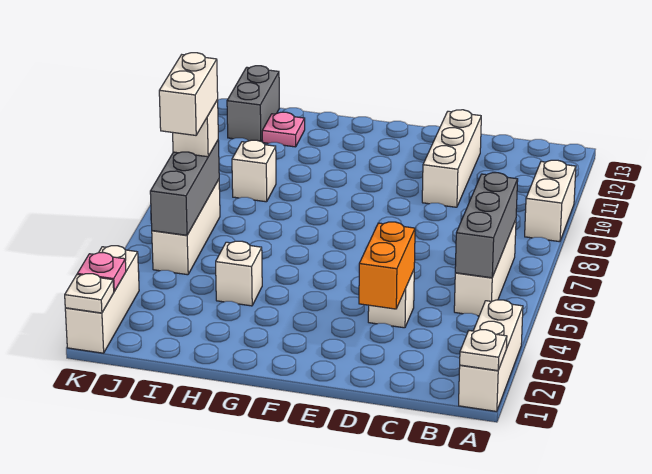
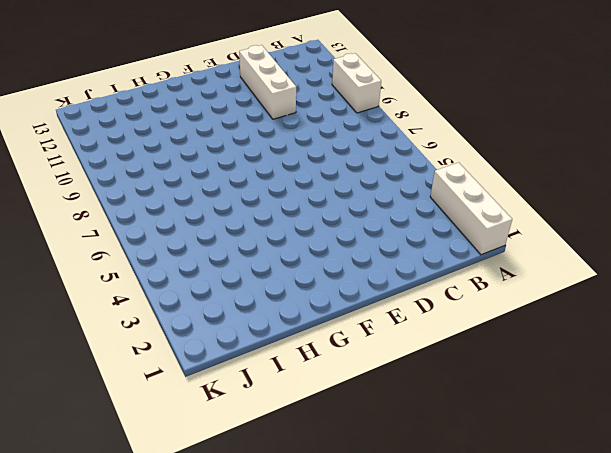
none -> white brick B5:B7 level 1
none -> white brick D4 level 1
none -> white brick H4 level 1

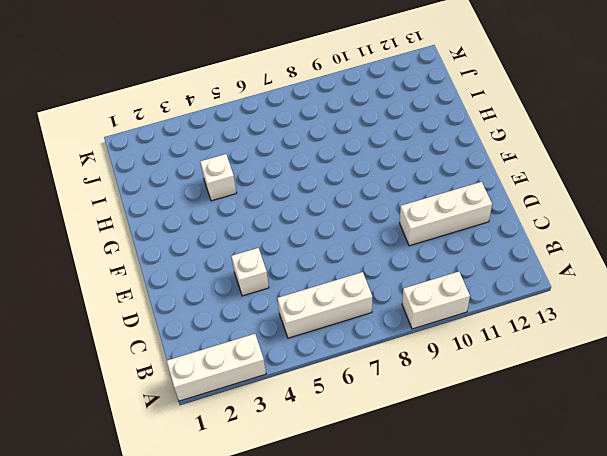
none -> white brick I9 level 1
none -> pink plate I12 level 1
none -> white brick J5:J7 level 1

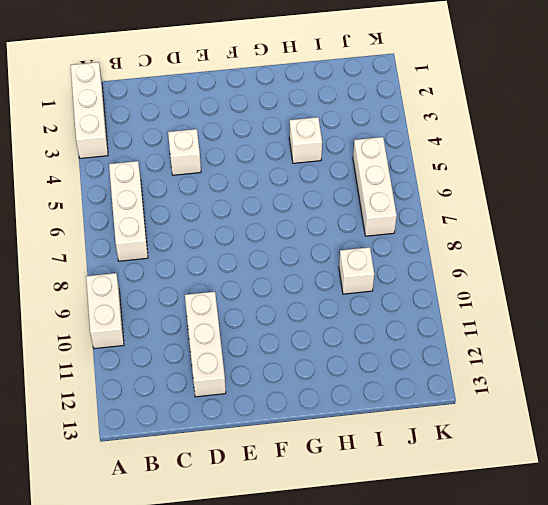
none -> pink plate I12 level 1
none -> grey brick J12:J13 level 1
none -> white brick K1:K3 level 1

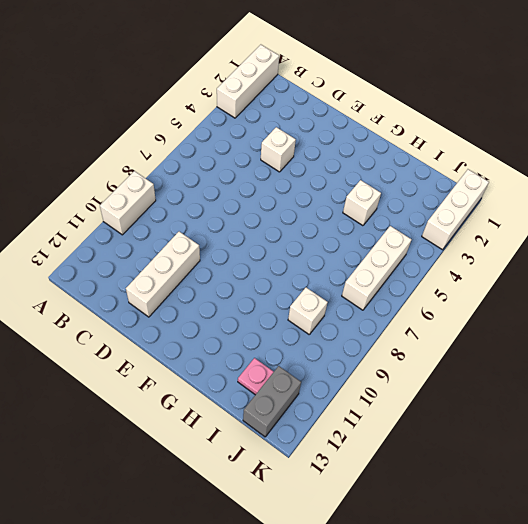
none -> white brick B5:B7 level 1
none -> white plate A1 level 2
none -> grey brick B5:B7 level 2

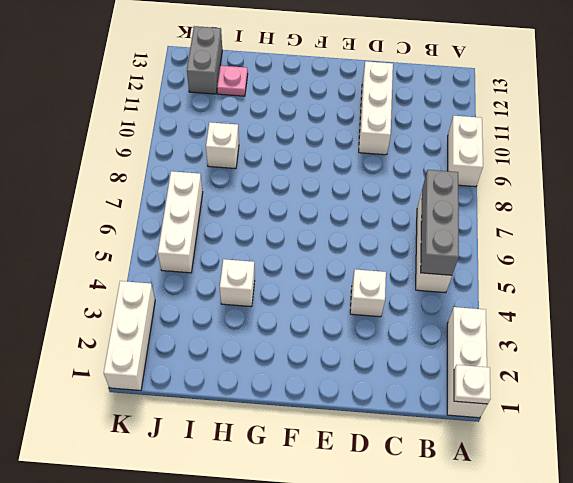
none -> orange brick D3:D4 level 2
none -> grey brick J5:J7 level 2
none -> white plate K1 level 2

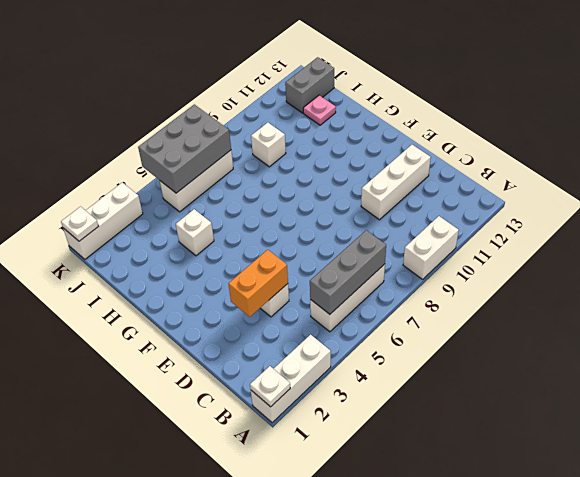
grey brick J5:K7 level 2 -> grey brick J5:J7 level 2
none -> pink plate K2 level 2
none -> white brick J7 level 3
none -> white brick J6:J7 level 4

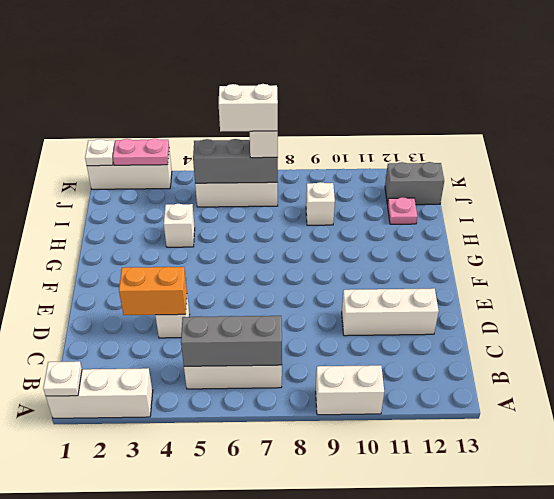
pink plate K2:K3 level 2 -> pink plate K2 level 2

